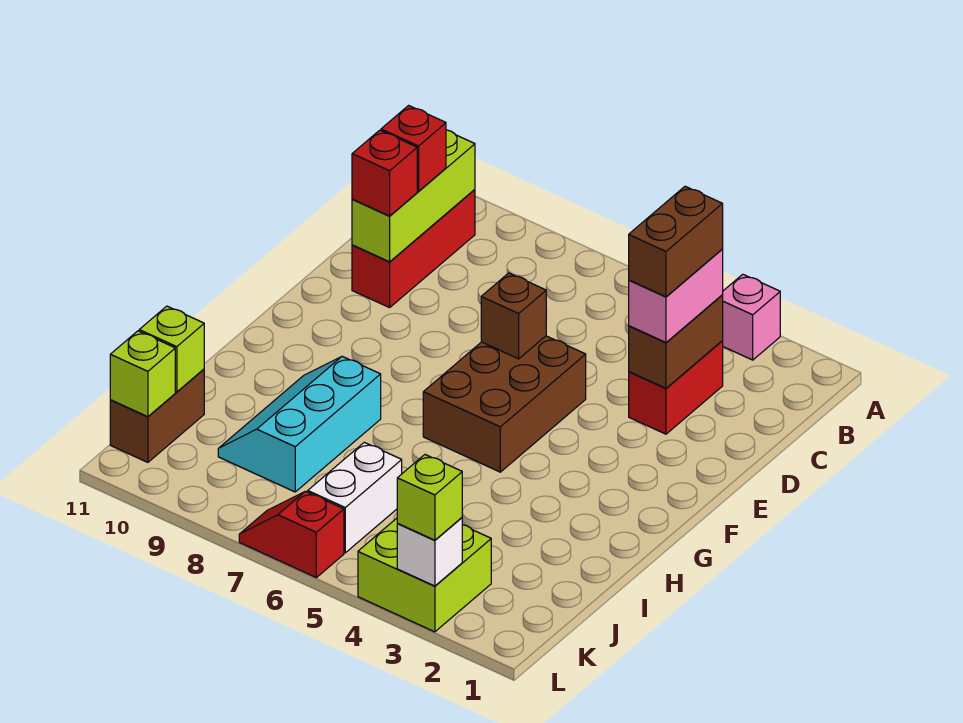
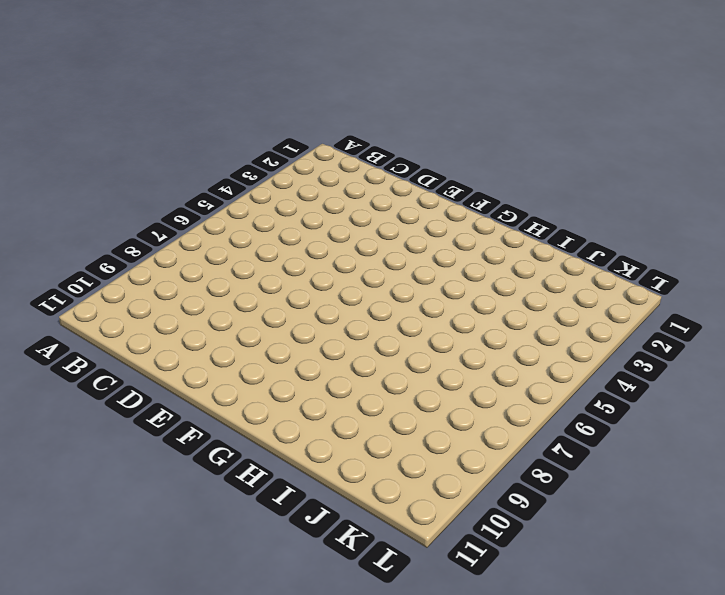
none -> pink brick A3 level 1
none -> red brick B10:D10 level 1
none -> red brick C3:D3 level 1

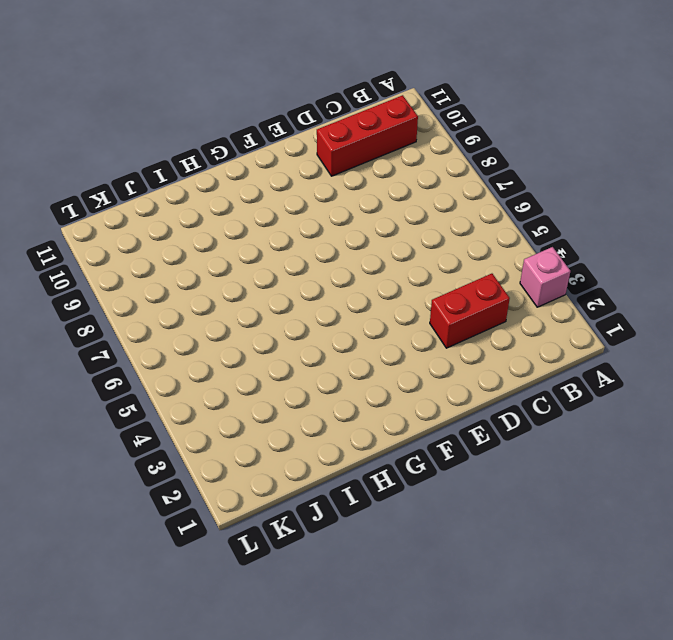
none -> brown brick E5:G6 level 1
none -> cyan slope H8:J9 level 1 top 8
none -> white brick J6:K6 level 1

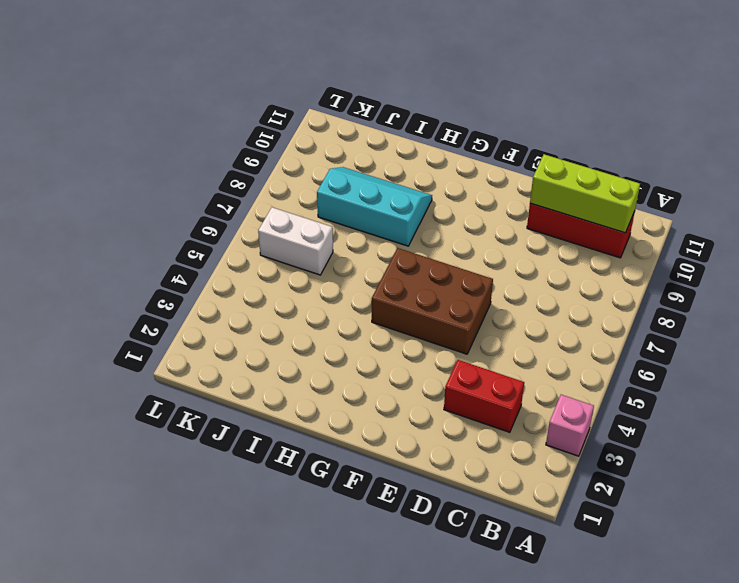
none -> brown brick J11:K11 level 1
none -> lime brick K3:L4 level 1
none -> red slope L6:L7 level 1 top 6

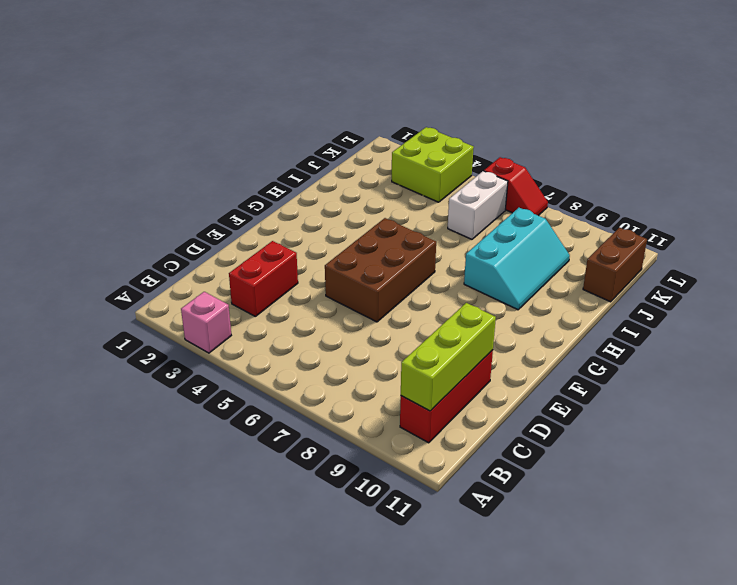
none -> brown brick C3:D3 level 2
none -> brown brick E6 level 2
none -> lime brick J11 level 2

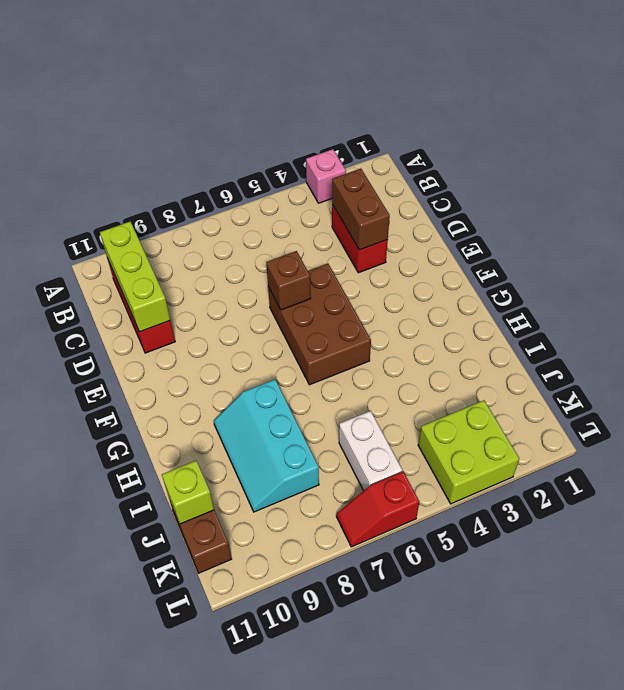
none -> lime brick K11 level 2
none -> white brick L3 level 2
none -> pink brick C3:D3 level 3

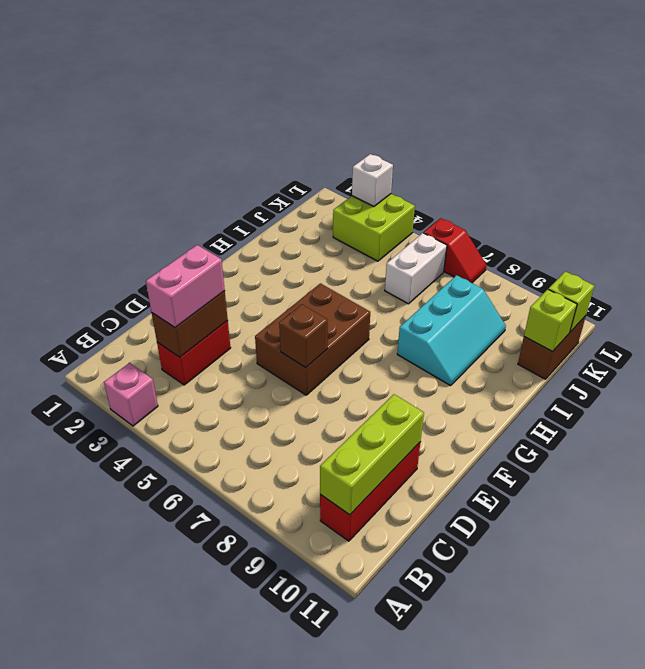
none -> red brick C10 level 3
none -> red brick D10 level 3
none -> lime brick L3 level 3

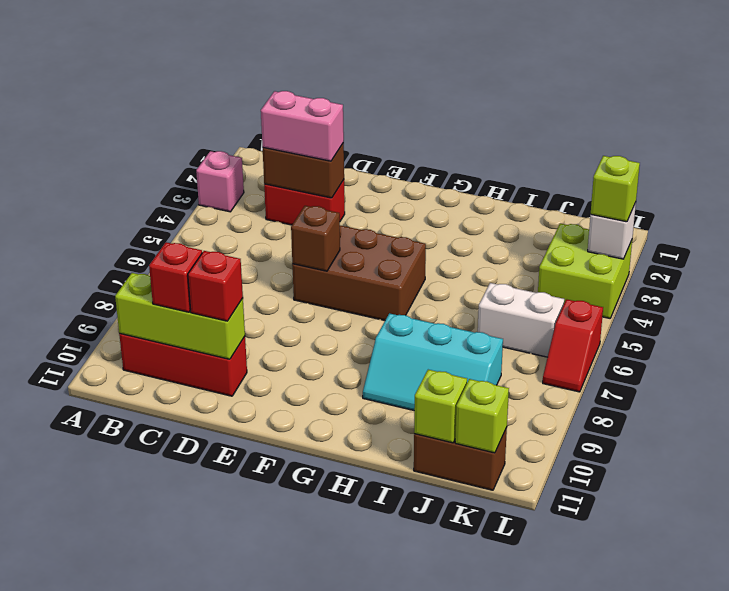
none -> brown brick C3:D3 level 4

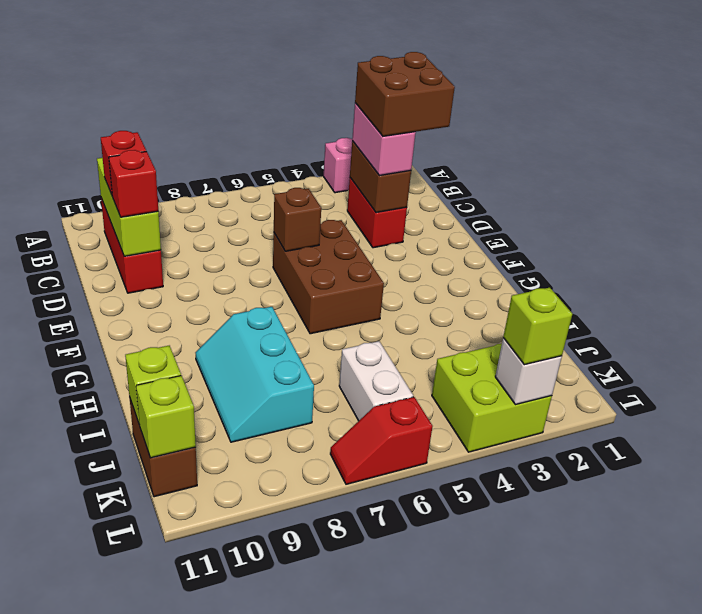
brown brick C2:D3 level 4 -> brown brick C3:D3 level 4

